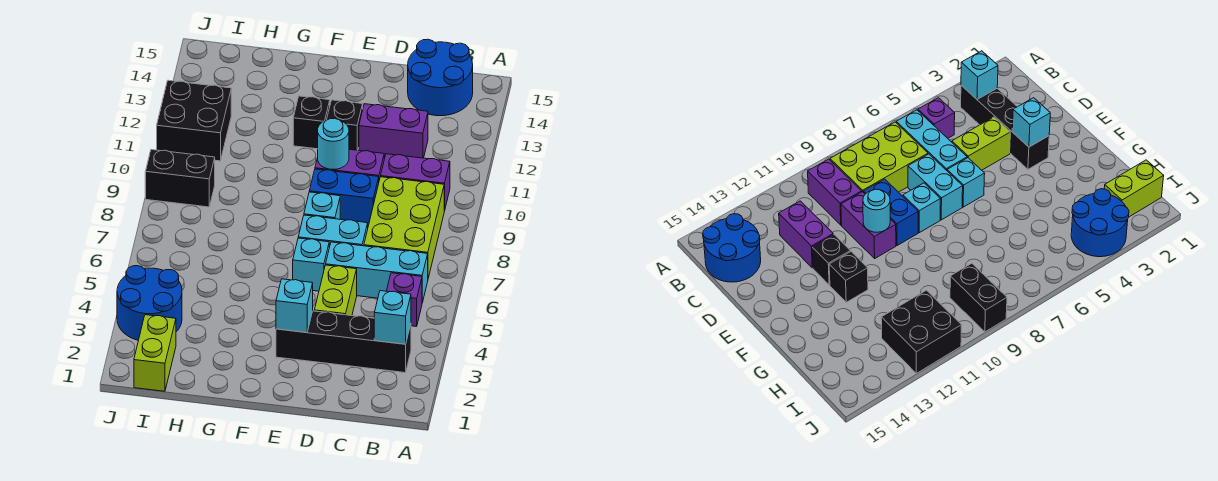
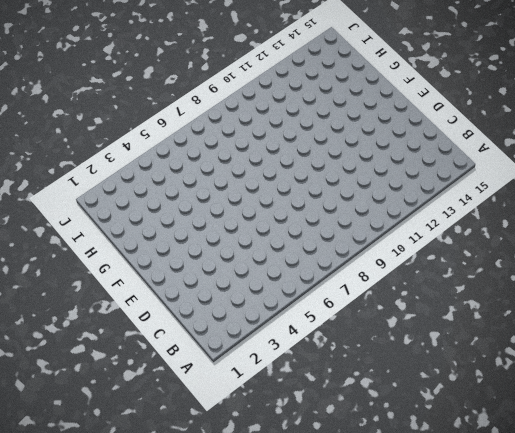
none -> black brick B3:E3 level 1
none -> purple brick B5 level 1
none -> cyan brick B6:D6 level 1

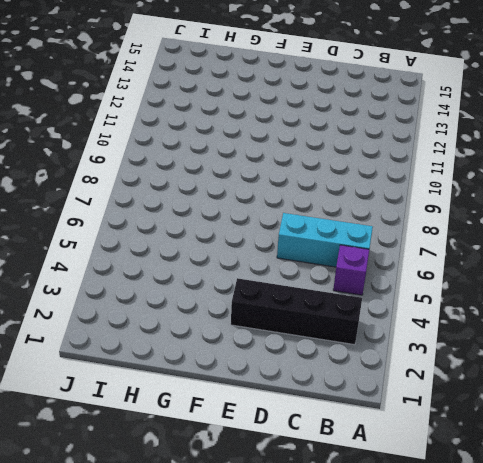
none -> lime brick B7:C9 level 1
none -> purple brick B10:C10 level 1
none -> blue round brick B14:C15 level 1

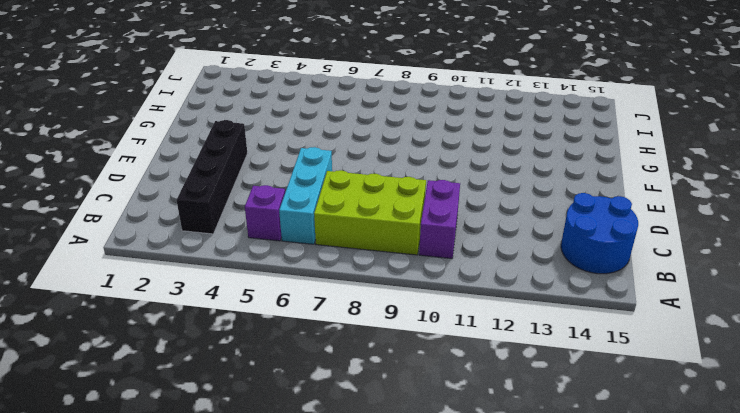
none -> purple brick C12:D12 level 1
none -> lime brick D4:D5 level 1
none -> cyan brick D7:E7 level 1

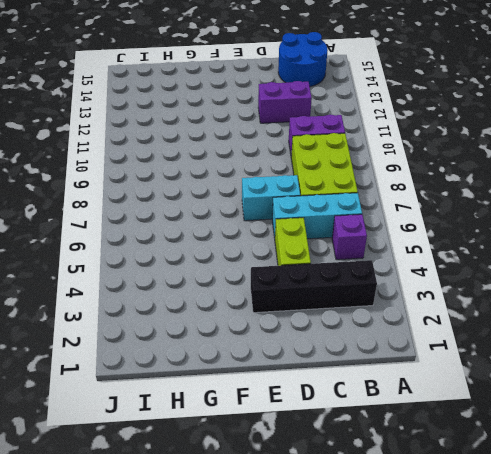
none -> blue brick D9:E9 level 1
none -> purple brick D10:E10 level 1
none -> cyan brick E6 level 1

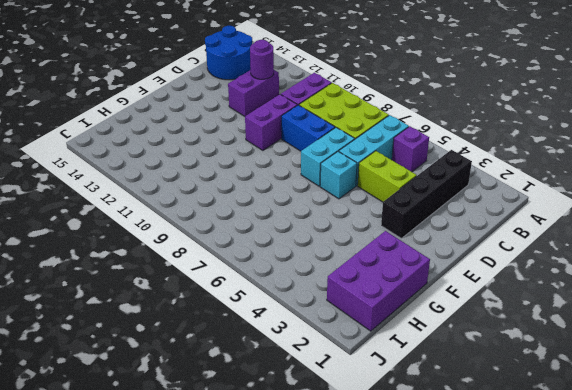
purple round brick C12 level 2 -> none
blue brick D8:D9 level 1 -> blue brick D9:E9 level 1
purple brick G1:I2 level 1 -> lime brick I1:I2 level 1
none -> cyan brick E8 level 1
none -> black brick E12 level 1
none -> black brick F12 level 1

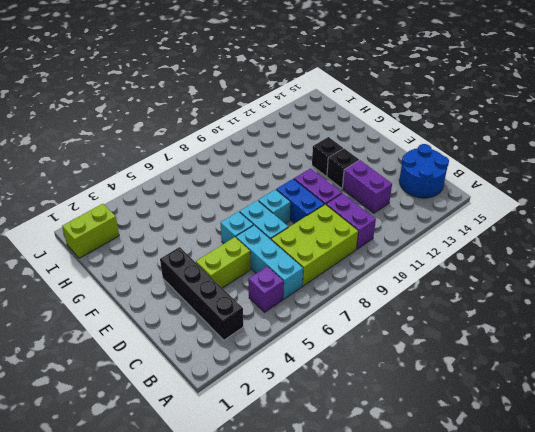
none -> blue round brick I3:J4 level 1
none -> black brick I9:J9 level 1
none -> black brick I11:J12 level 1

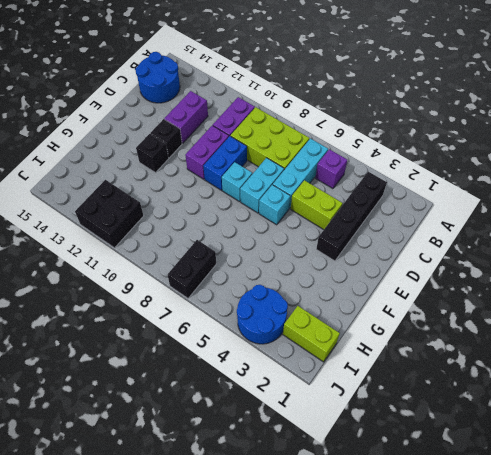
black brick I7:J7 level 1 -> black brick I9:J9 level 1
none -> cyan brick B3 level 2
none -> cyan brick E3 level 2
none -> cyan round brick E10 level 2

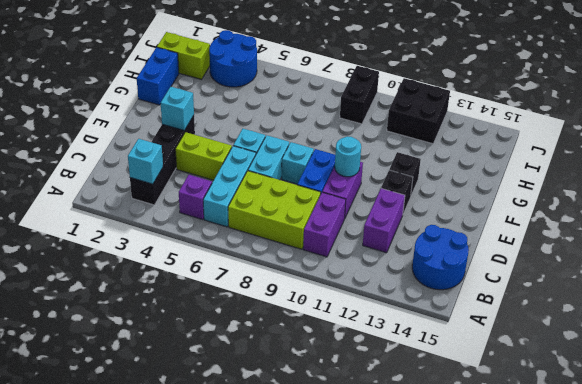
blue brick G1:H1 level 1 -> none

